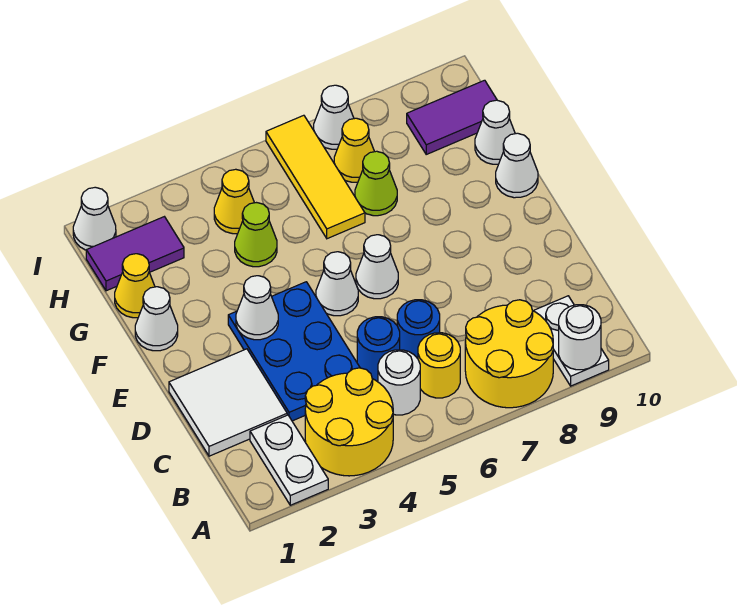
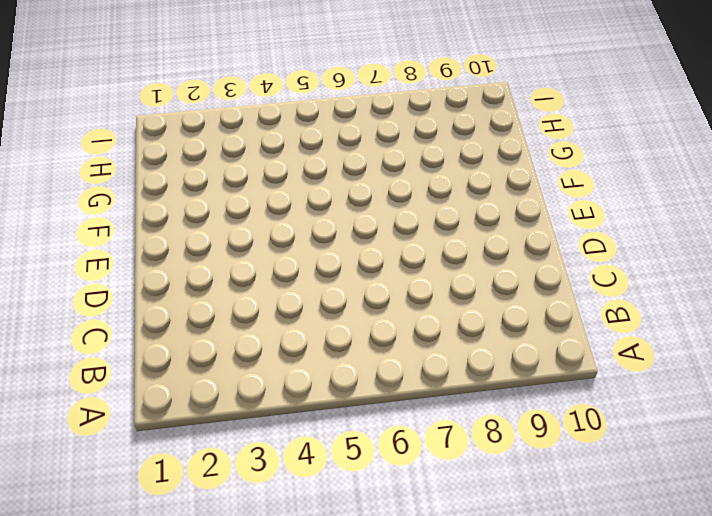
none -> white plate A2:B2 level 1
none -> yellow round brick A3:B4 level 1
none -> yellow round brick A7:B8 level 1

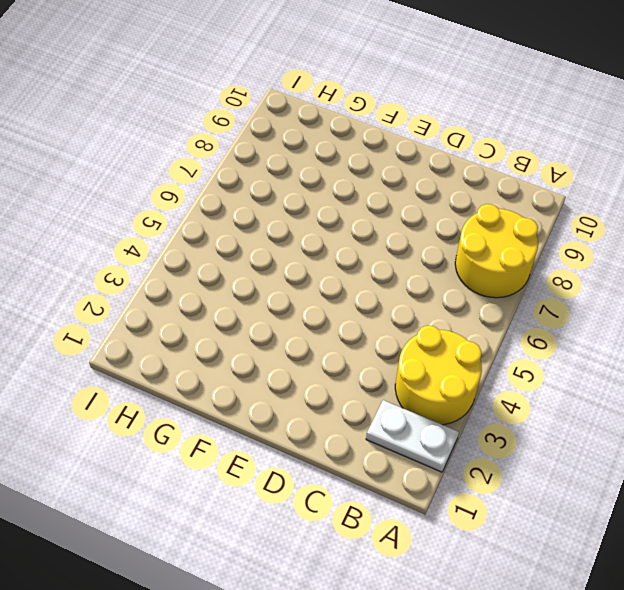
none -> white plate A9:B9 level 1
none -> white round brick B5 level 1
none -> yellow round brick B6 level 1

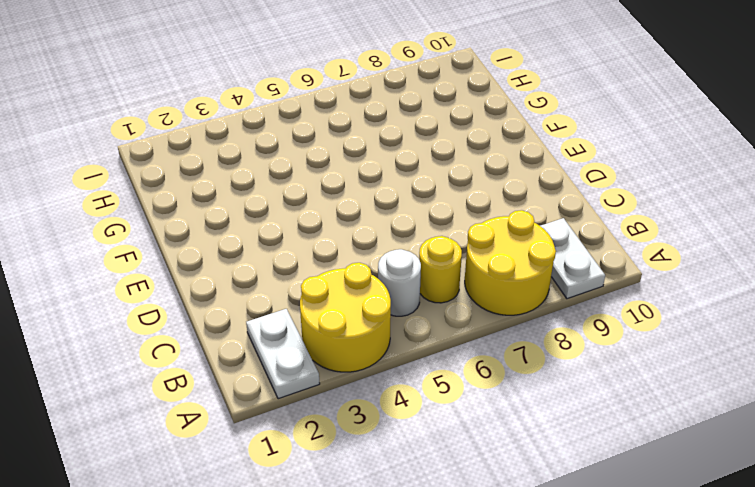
none -> white tile C1:D2 level 1
none -> blue plate C3:E4 level 1
none -> blue round brick C5 level 1

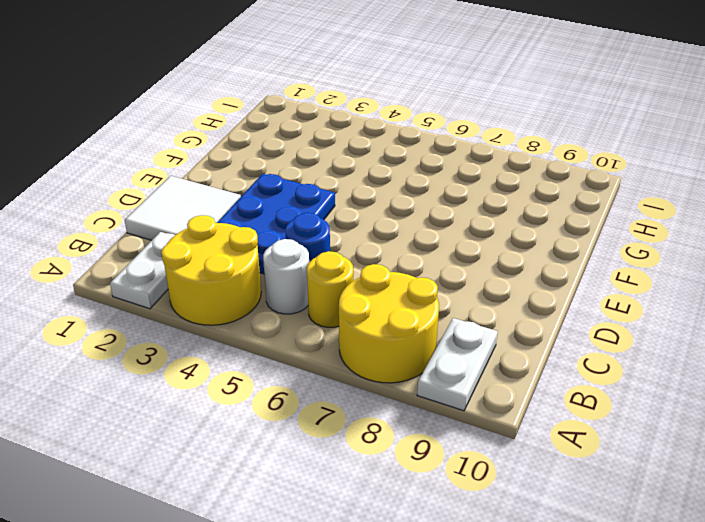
none -> blue round brick C6 level 1
none -> white cone E5 level 1
none -> white cone E6 level 1

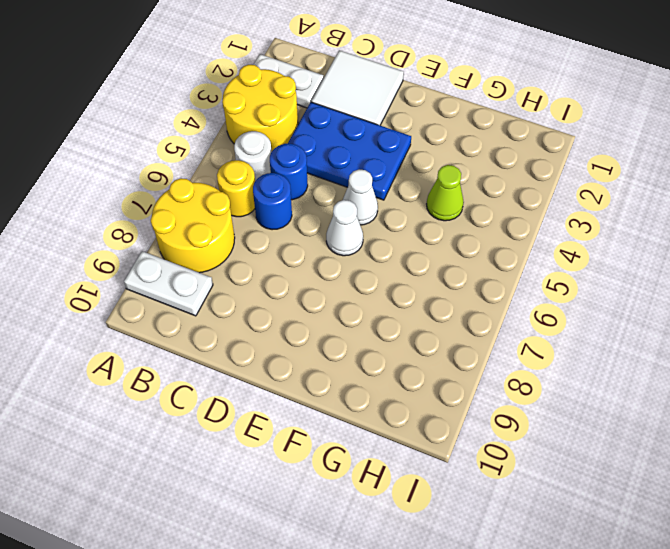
none -> white cone F1 level 1
none -> white cone F10 level 1
none -> yellow cone G1 level 1

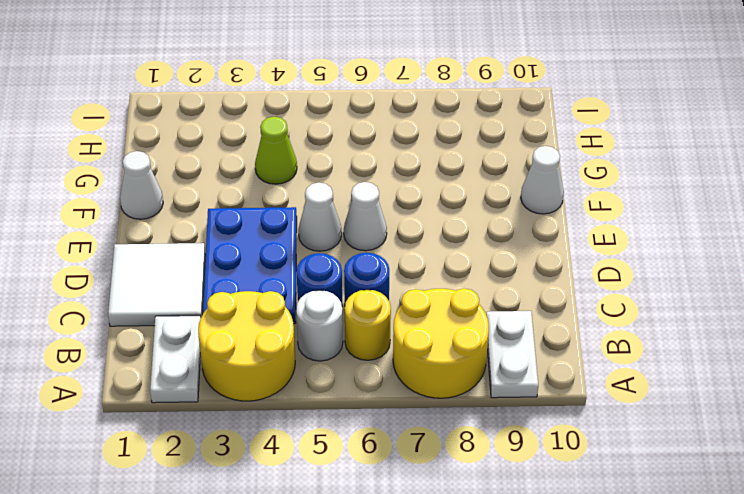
none -> yellow cone G1 level 1
none -> yellow tile G6:I6 level 1
none -> lime cone G7 level 1

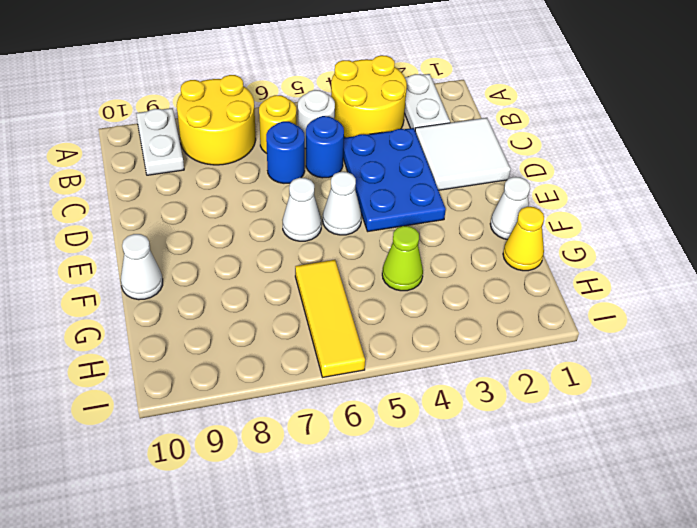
none -> lime cone G7 level 1
none -> white cone G10 level 1
none -> purple tile H1:H2 level 1

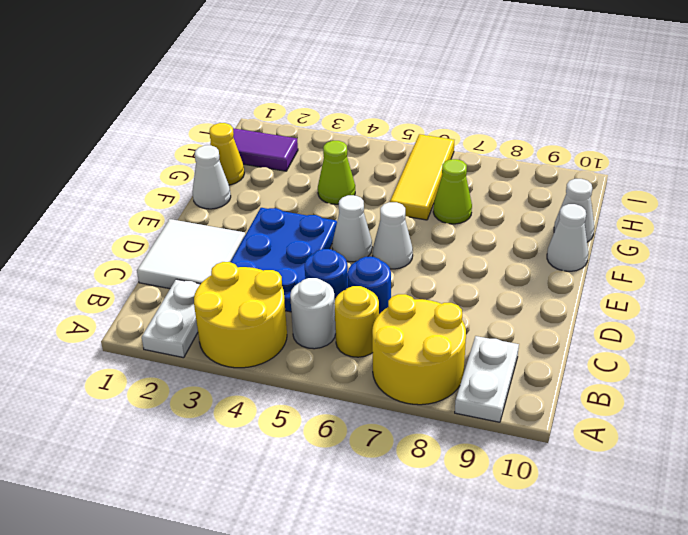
none -> yellow cone H4 level 1
none -> yellow cone H7 level 1
none -> purple tile H9:H10 level 1

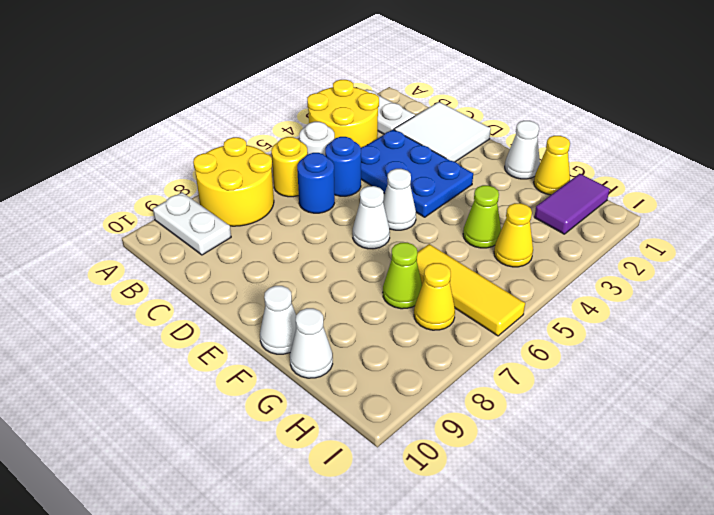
none -> purple tile H9:H10 level 1
none -> white cone I1 level 1
none -> white cone I7 level 1

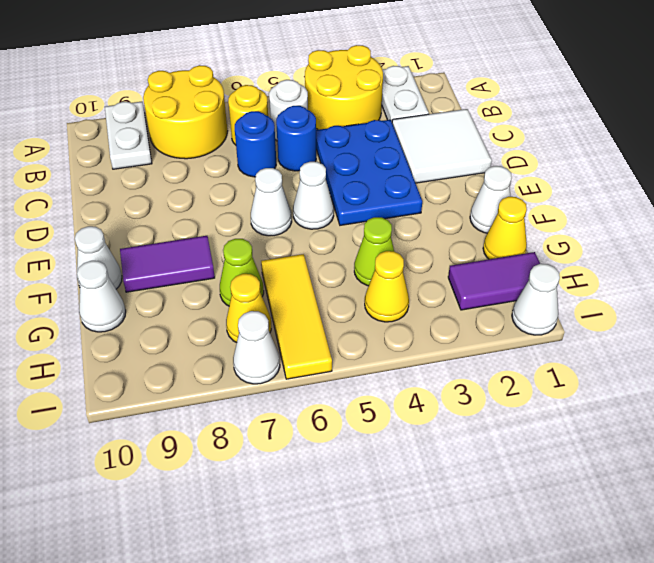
purple tile F8:F9 level 1 -> purple tile H9:H10 level 1
none -> white round brick A9 level 2
none -> white cone E3 level 2

